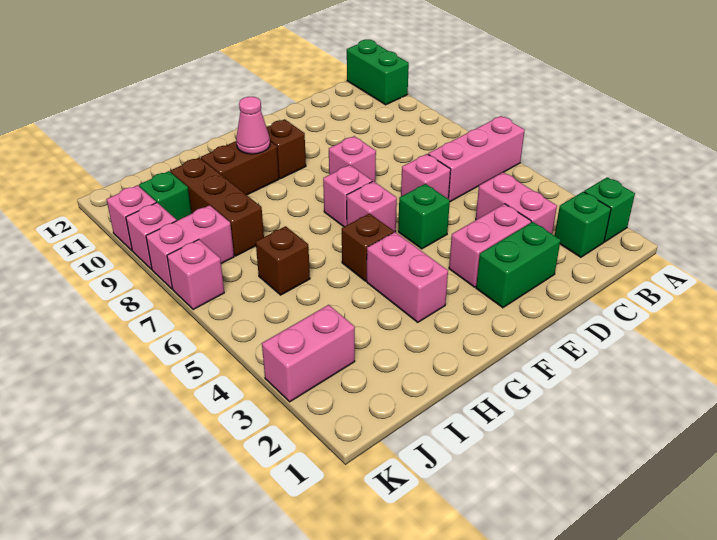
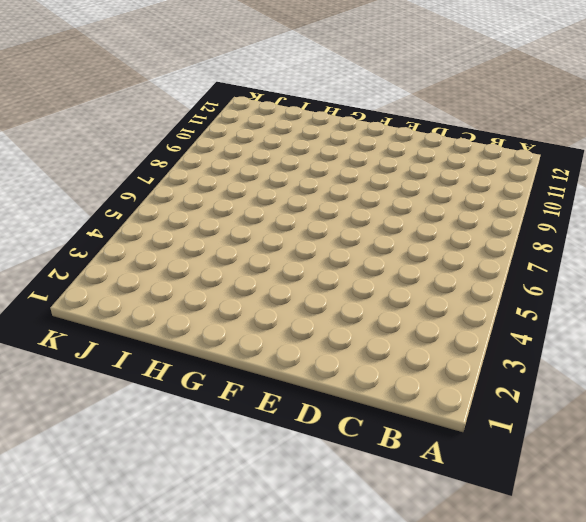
none -> green brick A2 level 1
none -> pink brick A6:C6 level 1
none -> green brick A11:A12 level 1

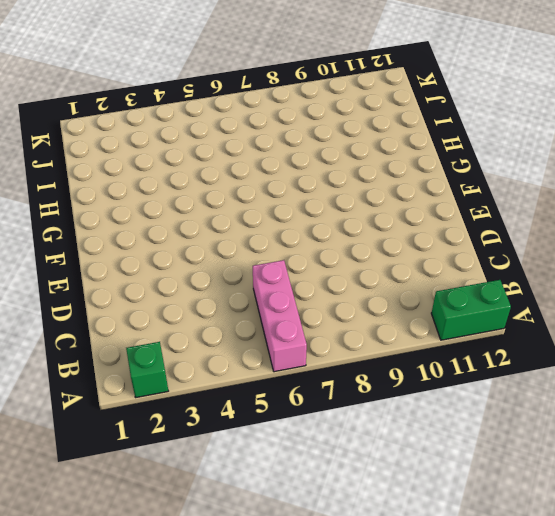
none -> green brick B2 level 1
none -> pink brick C3:C4 level 1
none -> green brick D2:E2 level 1

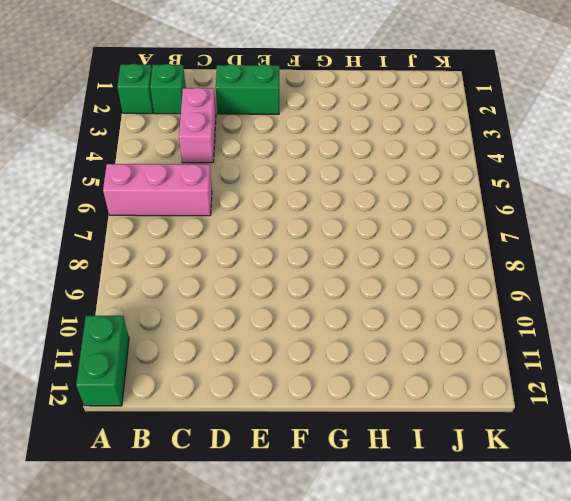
none -> pink brick D3:E3 level 1
none -> pink brick D6 level 1
none -> green brick E5 level 1

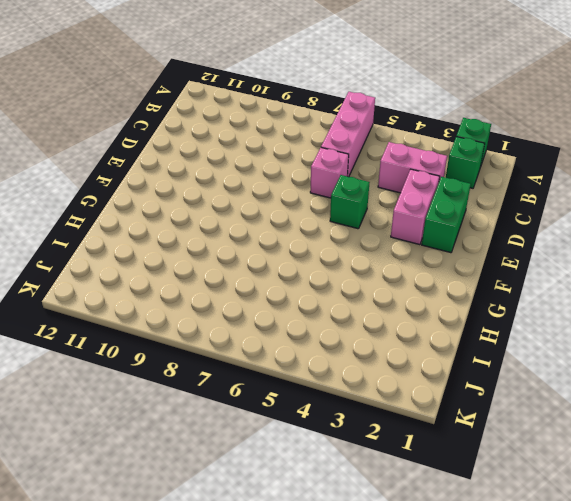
none -> green brick A11:A12 level 1
none -> pink brick E8 level 1
none -> pink brick F6 level 1

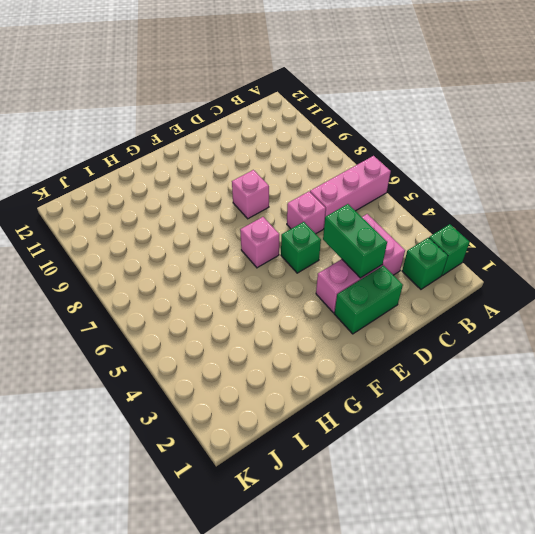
green brick D3:D4 level 2 -> green brick A11:A12 level 1
none -> pink brick F7 level 1
none -> brown brick F10 level 1
none -> pink brick G3:G4 level 1

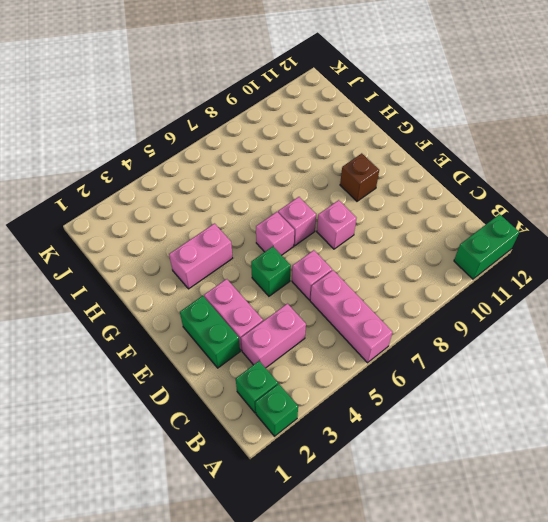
none -> brown brick G5 level 1
none -> brown brick G10:H10 level 1
none -> brown brick I6 level 1

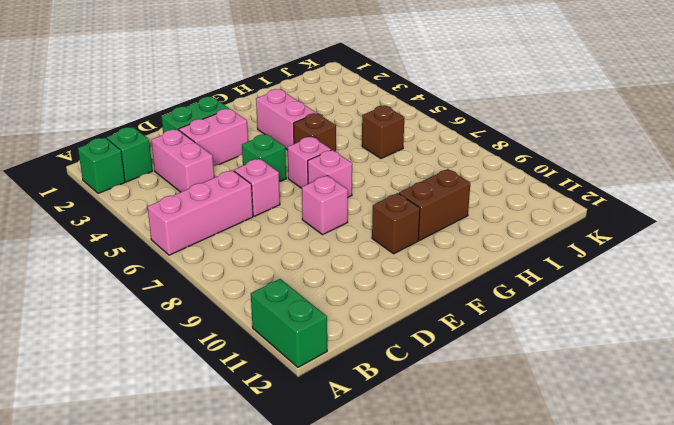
none -> brown brick I8:I10 level 1
none -> pink brick J3:K3 level 1
none -> pink brick J8:K8 level 1

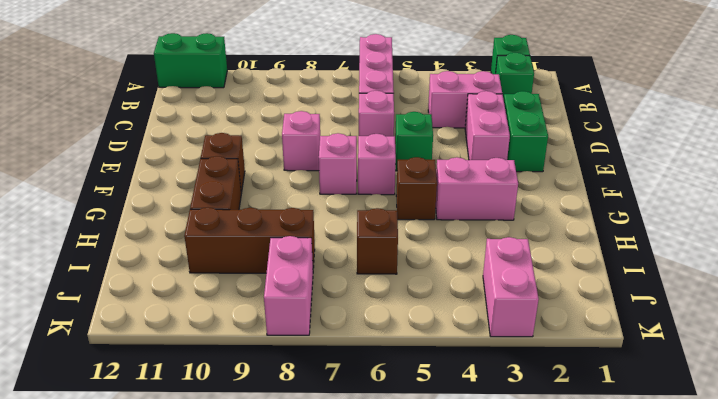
none -> green brick J10 level 1
none -> pink brick K7 level 1
none -> pink brick K9 level 1

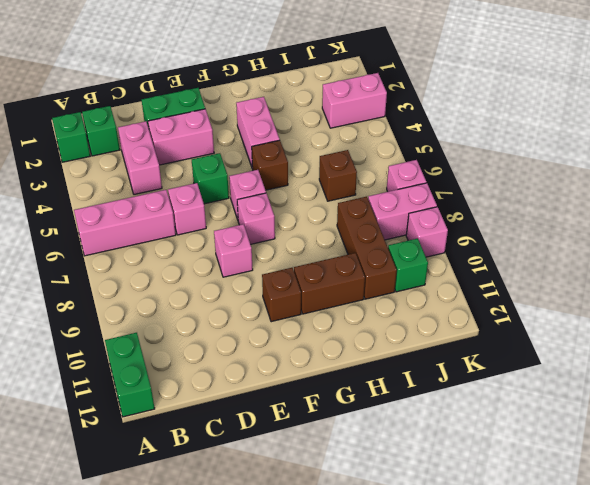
none -> pink brick K10 level 1
none -> pink cone G10 level 2

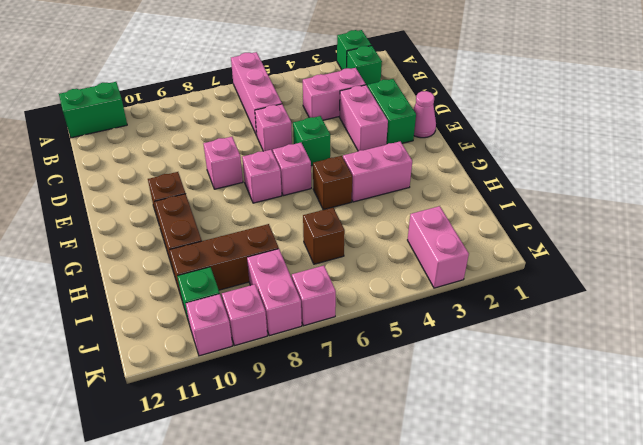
pink cone E1 level 1 -> pink cone G10 level 2

